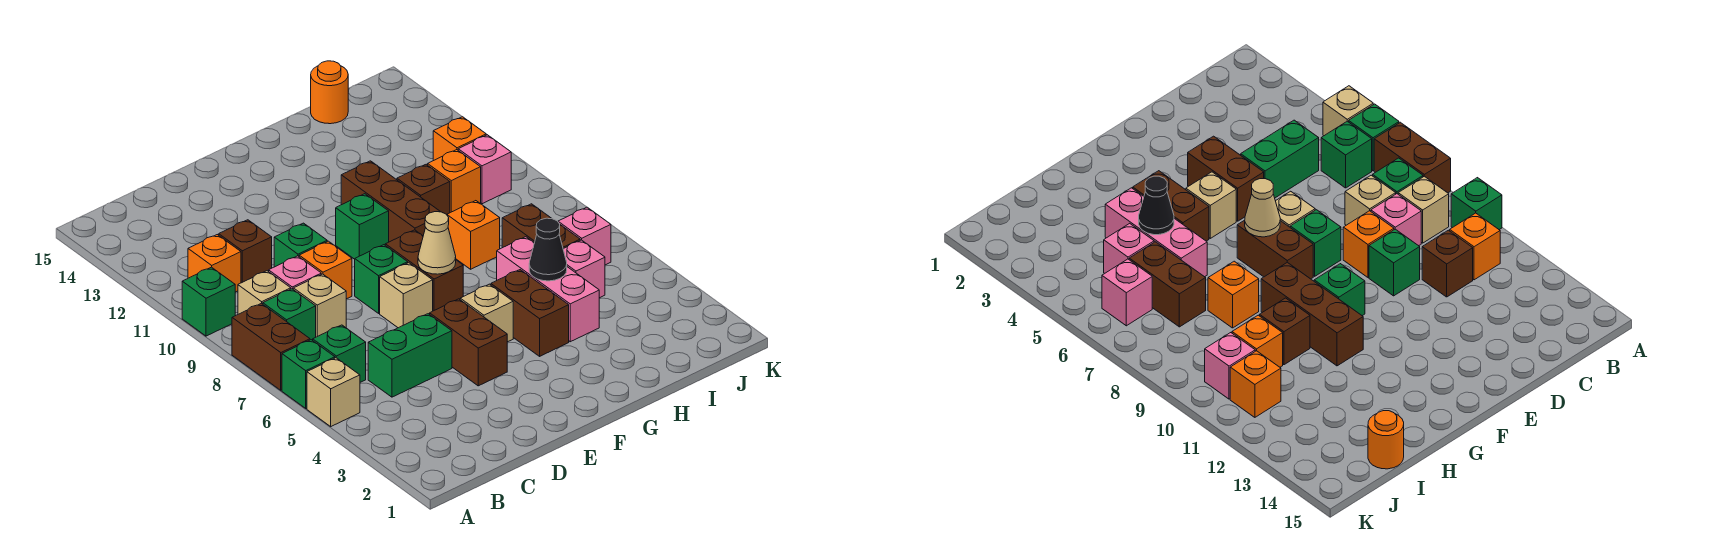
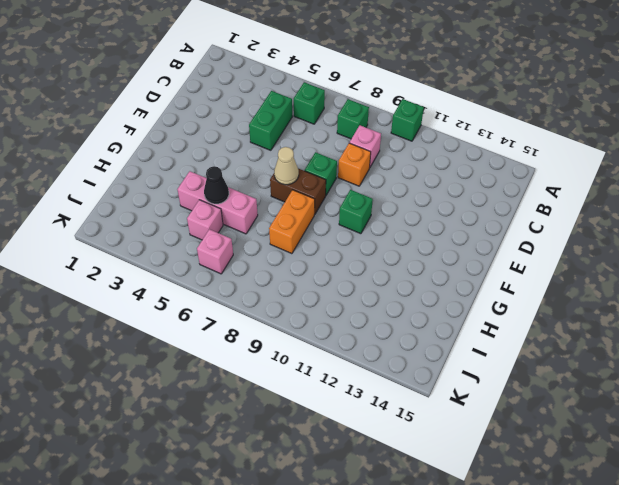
orange brick G8:H8 level 1 -> orange brick H8 level 1
none -> tan brick A5 level 1
none -> green brick A6 level 1
none -> brown brick A7:A8 level 1
none -> tan brick B9 level 1

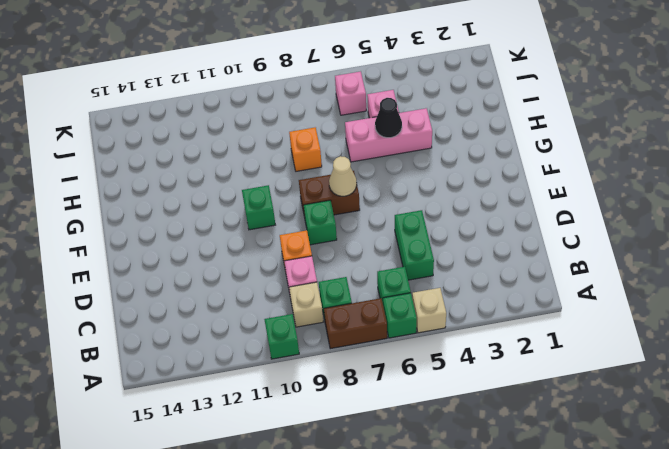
none -> orange brick B11 level 1
none -> tan brick C8 level 1
none -> brown brick C11 level 1
none -> green brick D10 level 1

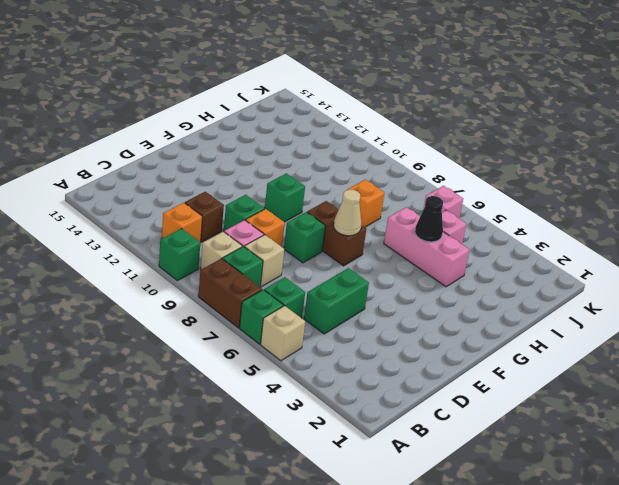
none -> brown brick E4:E5 level 1
none -> tan brick E7 level 1
none -> tan brick F5 level 1
none -> brown brick G4:G5 level 1

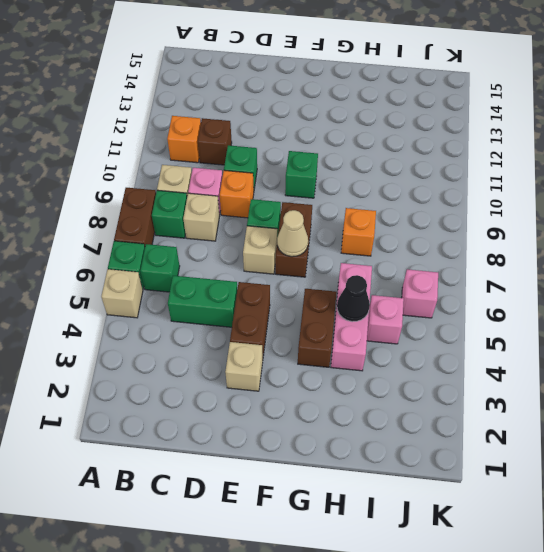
tan brick E3 level 1 -> tan brick F5 level 1
none -> green brick A10 level 1
none -> brown brick G9:G11 level 1
none -> brown brick H10 level 1
none -> brown brick I6:I7 level 1

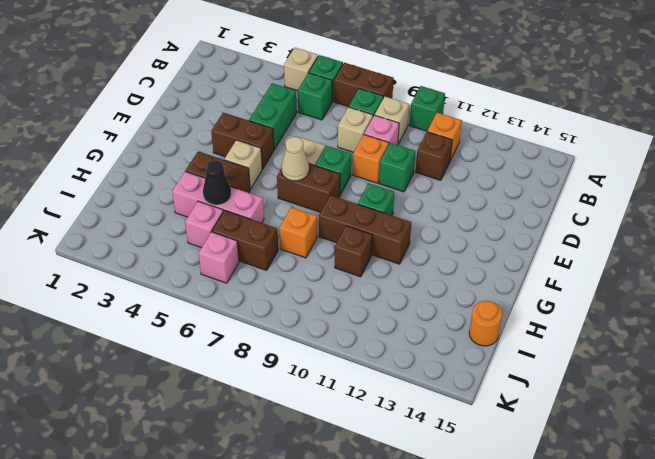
none -> orange brick I10 level 1
none -> pink brick J10 level 1
none -> orange brick J11 level 1

